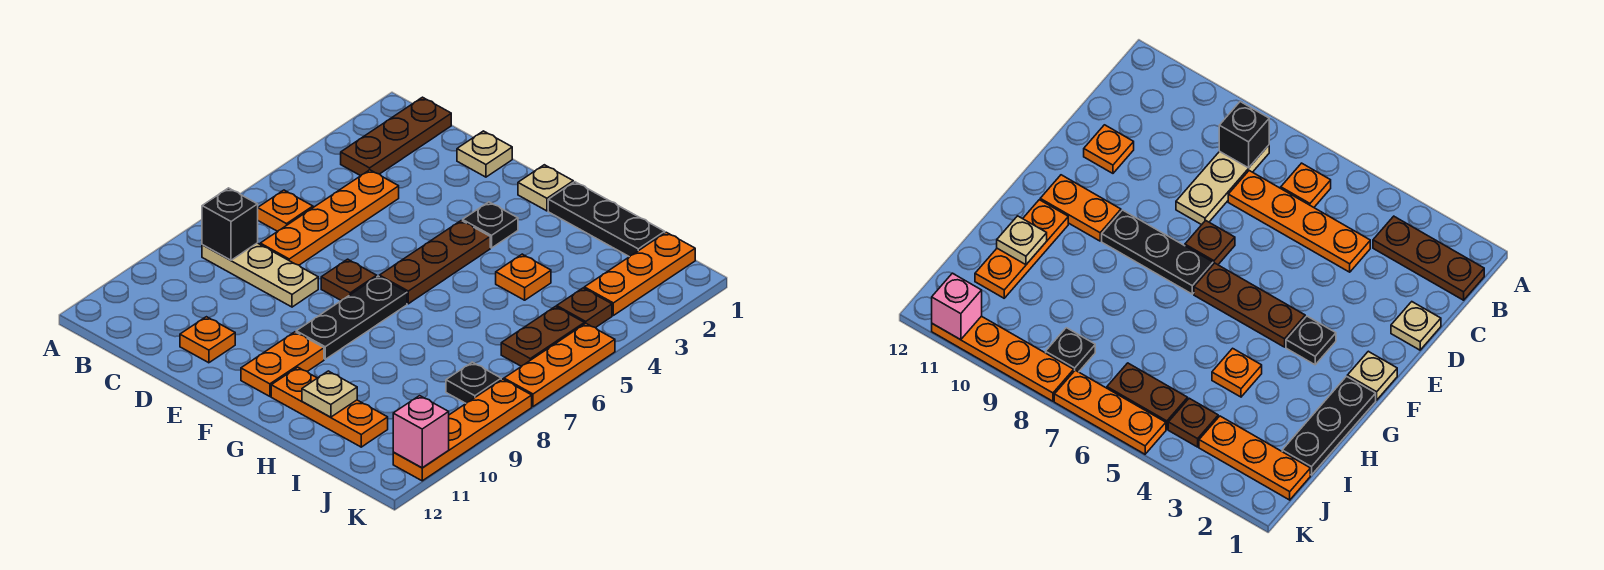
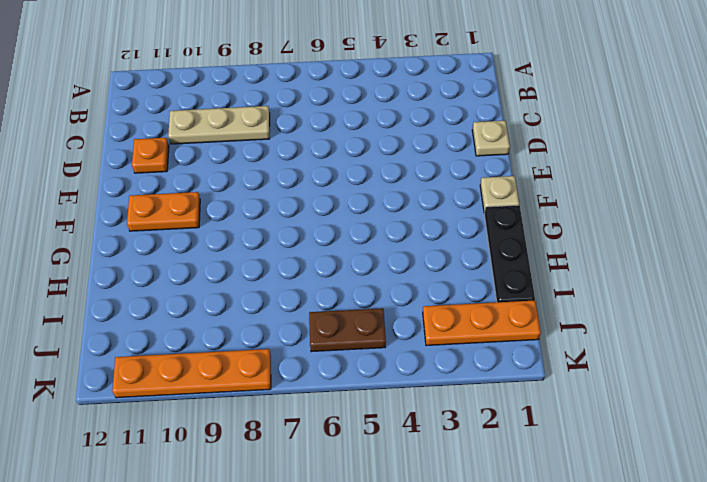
tan plate C8:C10 level 1 -> tan plate B8:D8 level 1
none -> brown plate B1:B3 level 1
none -> orange plate B6 level 1
none -> orange plate C4:C7 level 1

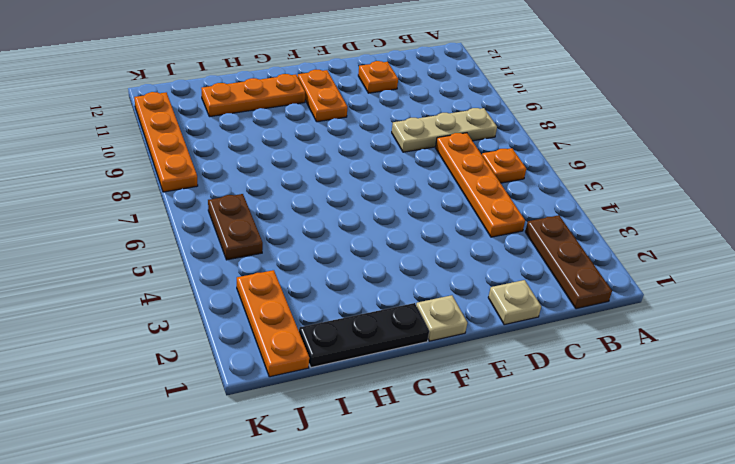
none -> brown plate E7 level 1
none -> black plate F3 level 1
none -> brown plate F4:F6 level 1

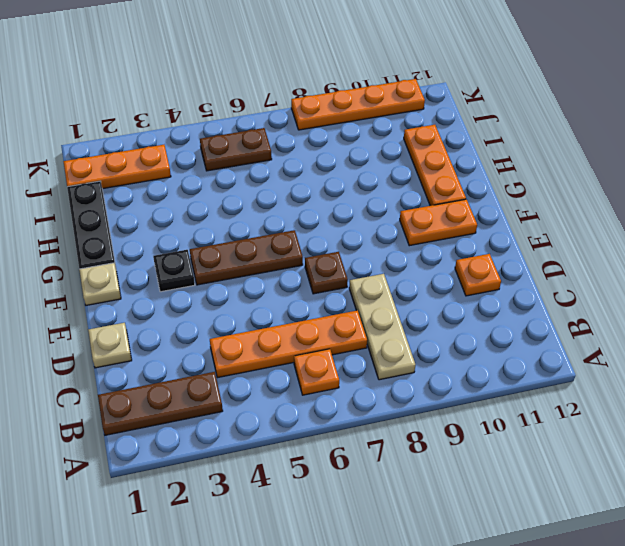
none -> black plate F7:F9 level 1
none -> orange plate H4 level 1
none -> brown plate J4 level 1

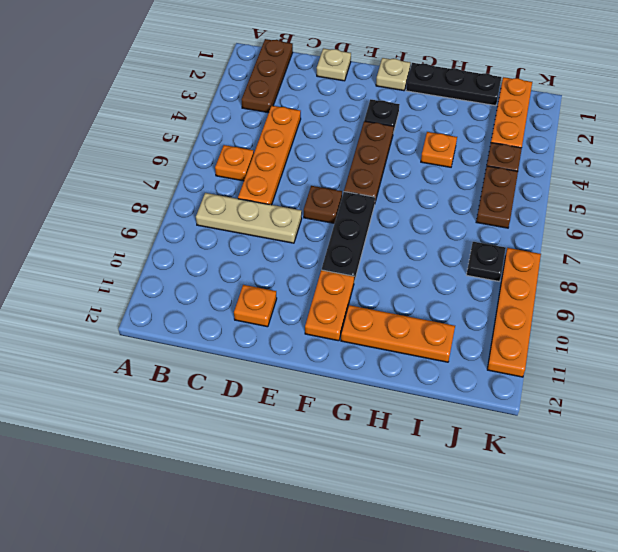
none -> orange plate K5:K7 level 1
none -> black brick B8 level 2
none -> tan plate H11 level 2

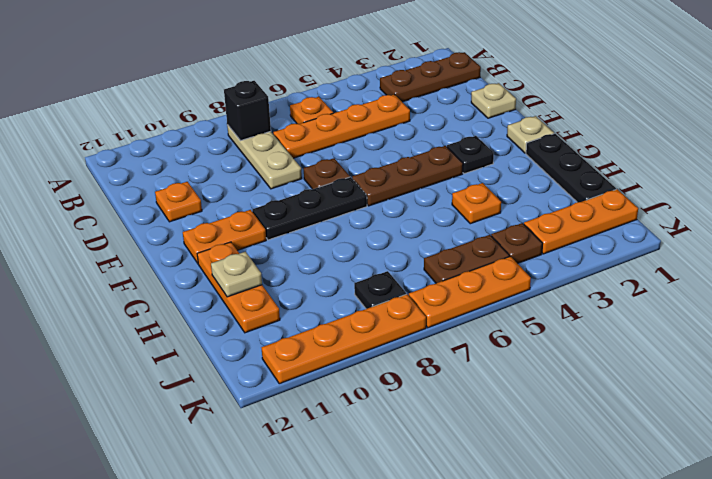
none -> pink brick K11 level 2

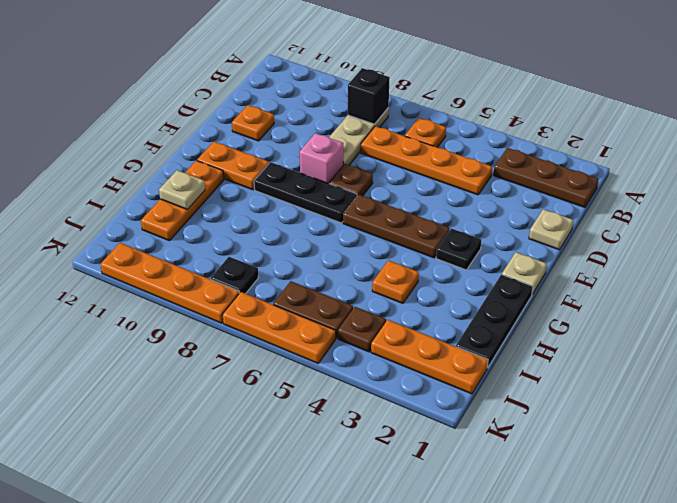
pink brick E8 level 1 -> pink brick K11 level 2

